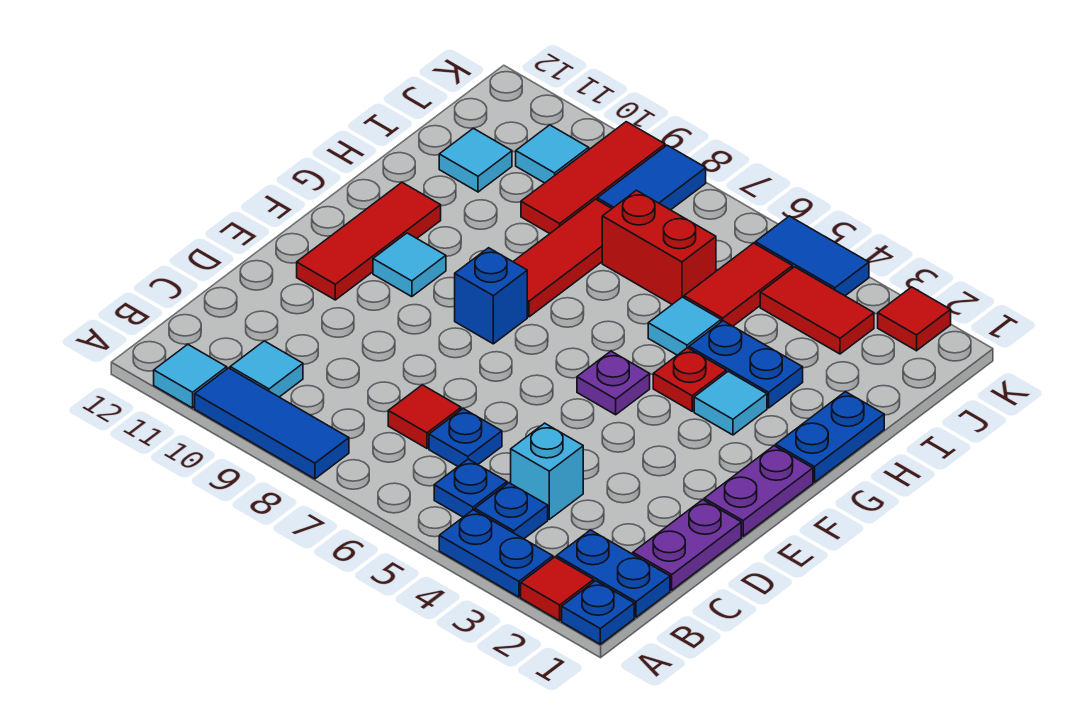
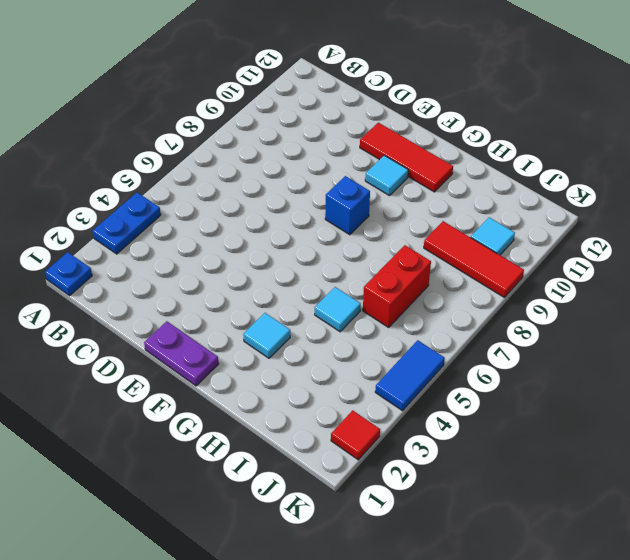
none -> red tile A2 level 1
none -> blue tile A8:A10 level 1
none -> cyan tile A11 level 1
none -> blue plate B1:B2 level 1

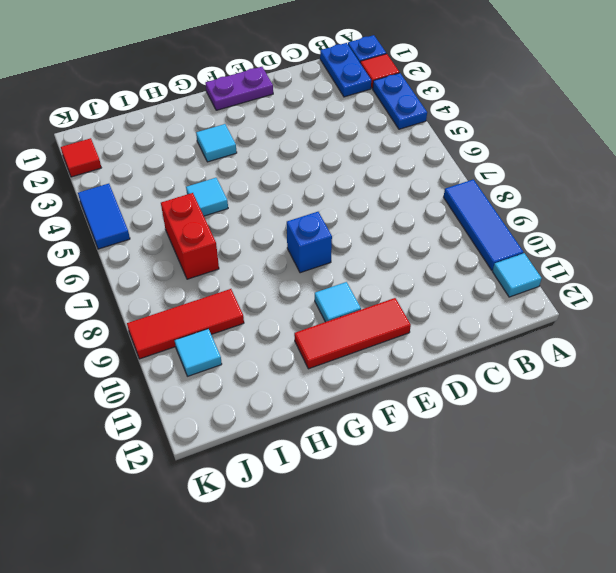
none -> blue plate B4 level 1
none -> blue plate B5 level 1
none -> cyan tile B10 level 1
none -> purple plate C1:D1 level 1

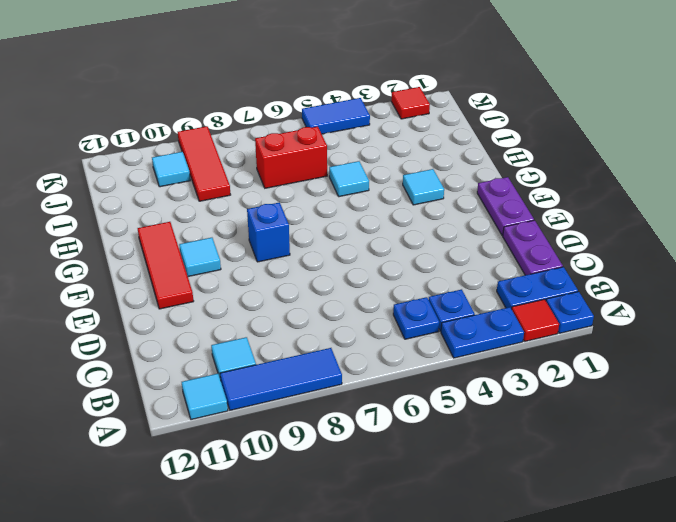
none -> cyan brick C4 level 1
none -> blue plate C6 level 1
none -> red tile C7 level 1
none -> purple plate F5 level 1

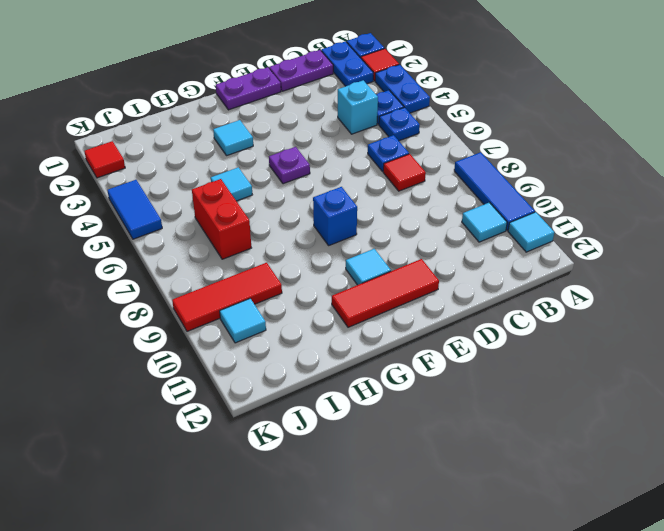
none -> blue plate G1:H1 level 1
none -> red plate G4 level 1
none -> red tile G8:I8 level 1
none -> blue plate H3:H4 level 1

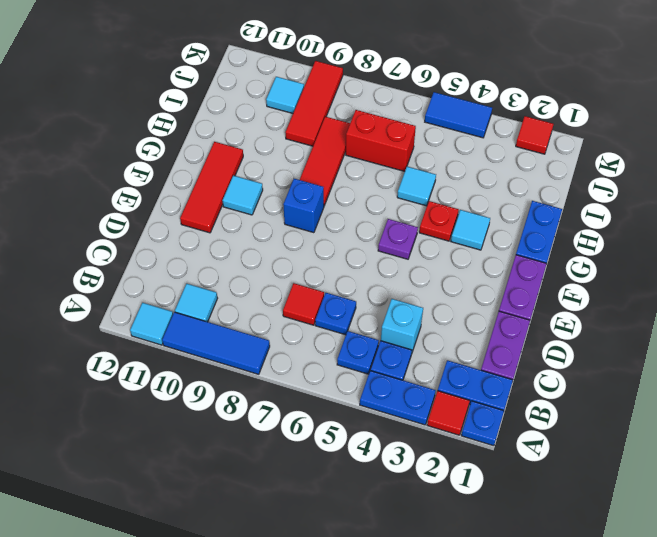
none -> blue plate H3:H4 level 1
none -> red tile I5:J5 level 1
none -> cyan tile I11 level 1
none -> red tile J3:J4 level 1

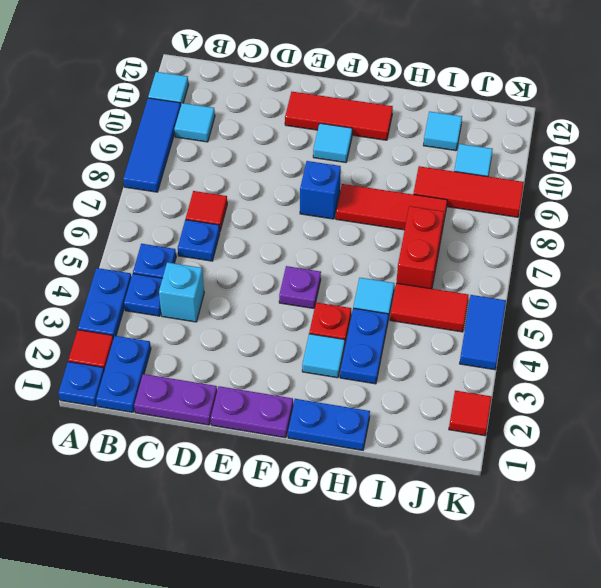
none -> red tile J3:J4 level 1
none -> blue tile J8:K8 level 1

